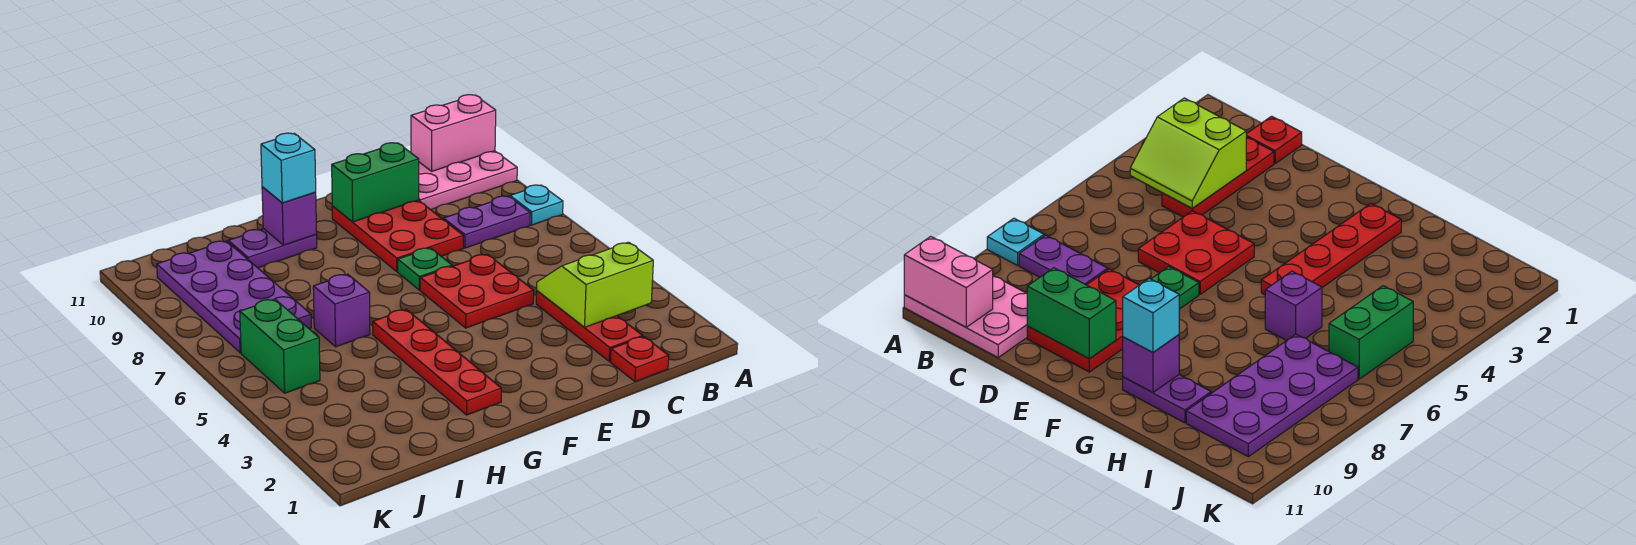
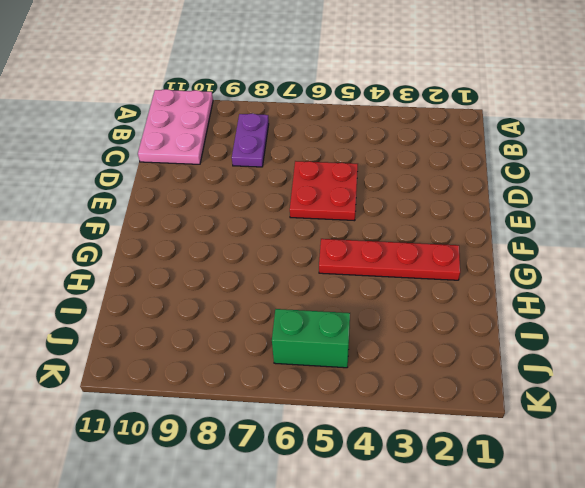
none -> cyan plate A8 level 1
none -> red plate C1 level 1
none -> red plate C2:C4 level 1

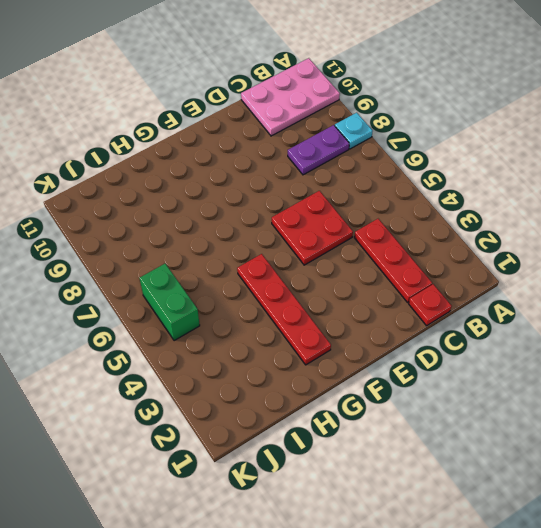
none -> red plate D8:E10 level 1
none -> green plate E7 level 1
none -> purple plate G10:H10 level 1

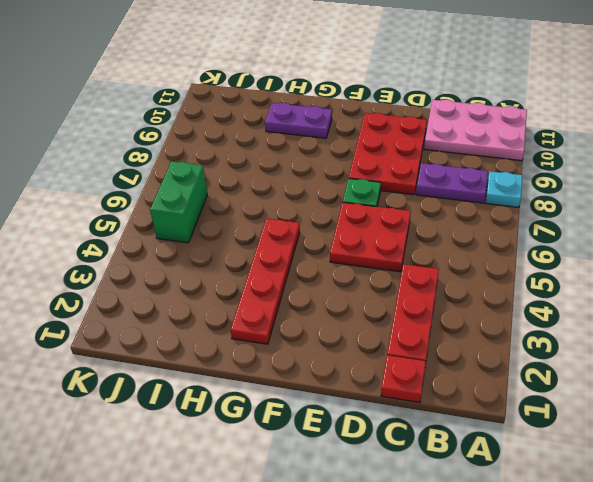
none -> purple brick H6 level 1
none -> purple plate I7:J10 level 1
none -> pink brick A11:B11 level 2

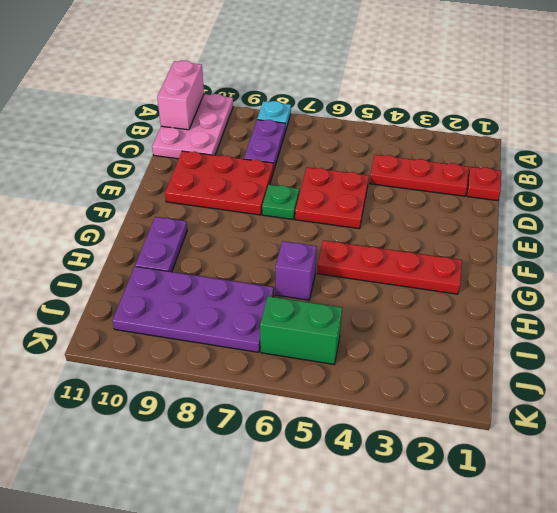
none -> lime slope B3:C4 level 2 top 3
none -> green brick D10:E10 level 2
none -> purple brick G10 level 2

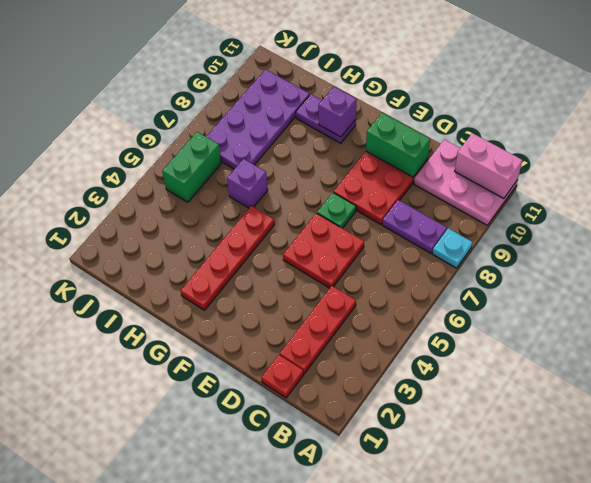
none -> lime slope B3:C4 level 2 top 3
none -> cyan brick G10 level 3

